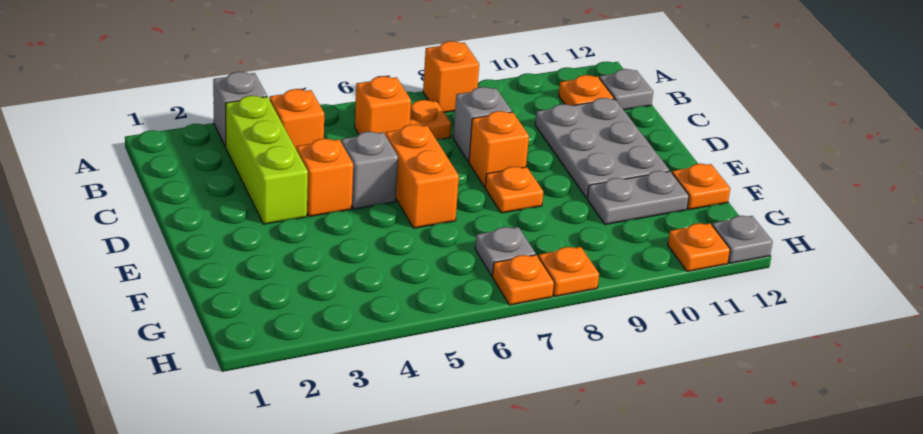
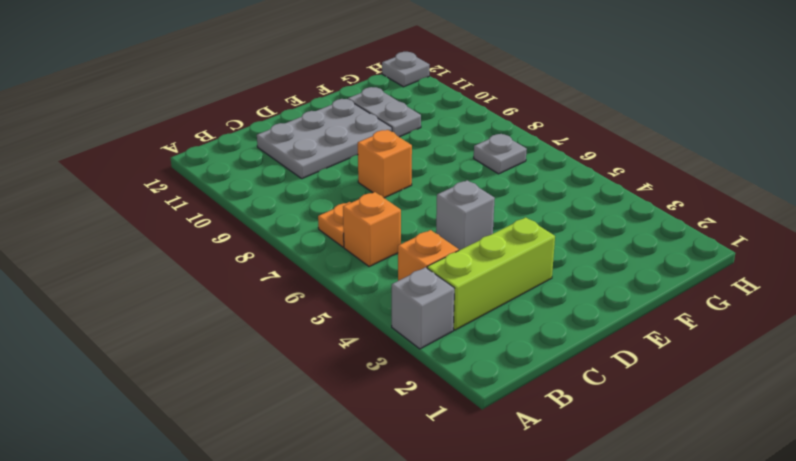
none -> orange brick A8 level 1
none -> orange plate B11 level 1
none -> grey plate B12 level 1

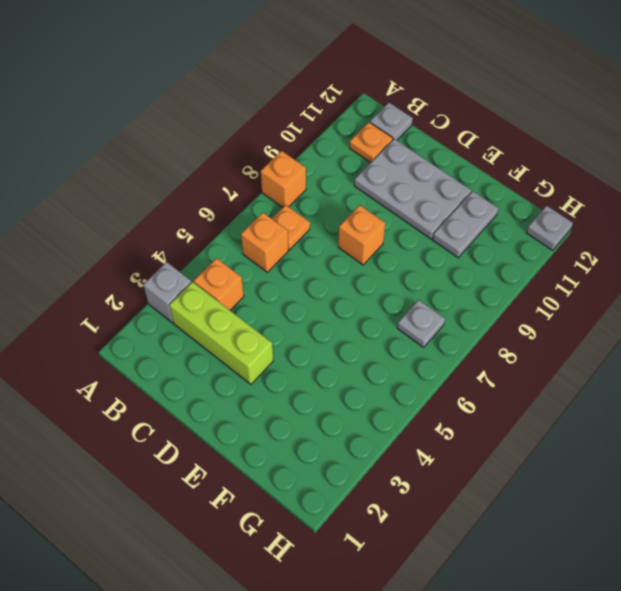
none -> grey brick C8 level 1
none -> orange brick D4 level 1
none -> grey brick D5 level 1

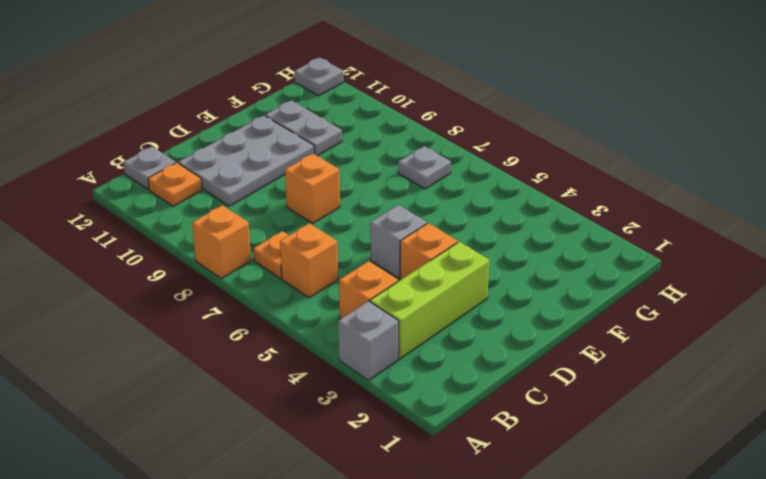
none -> grey brick C8 level 1
none -> orange brick D6:E6 level 1
none -> orange plate E8 level 1

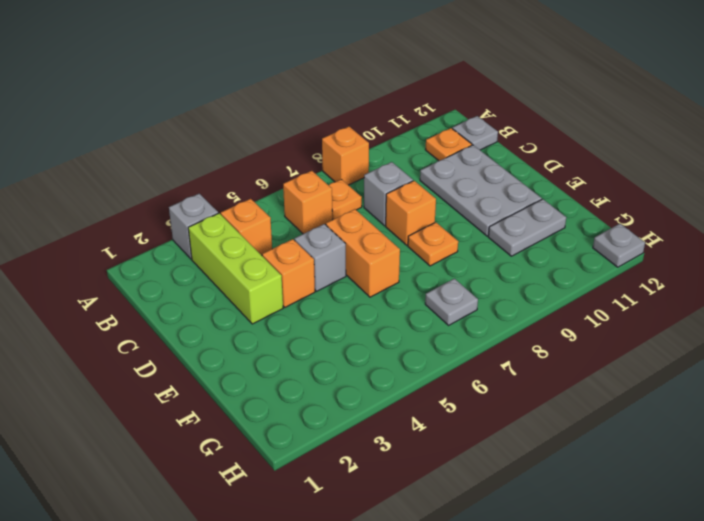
none -> orange plate F12 level 1
none -> orange plate H7 level 1
none -> orange plate H8 level 1

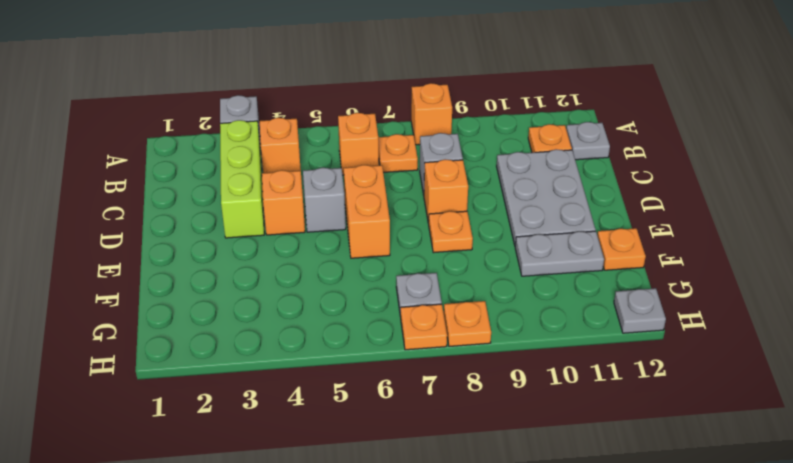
none -> orange plate H11 level 1

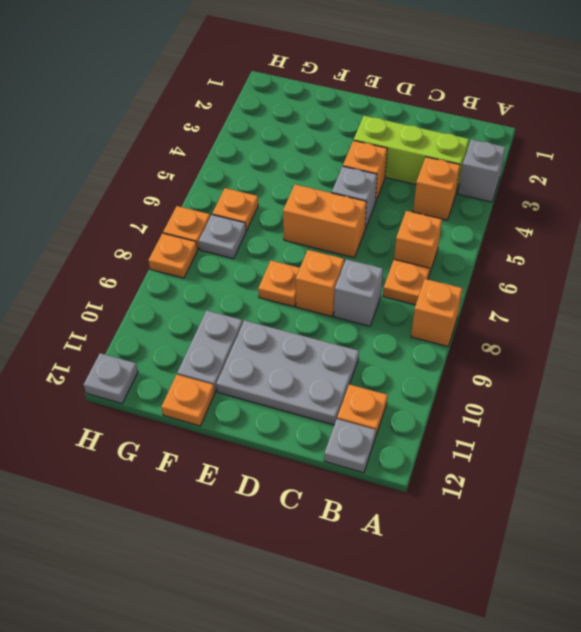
orange plate G6 level 1 -> orange plate H11 level 1

